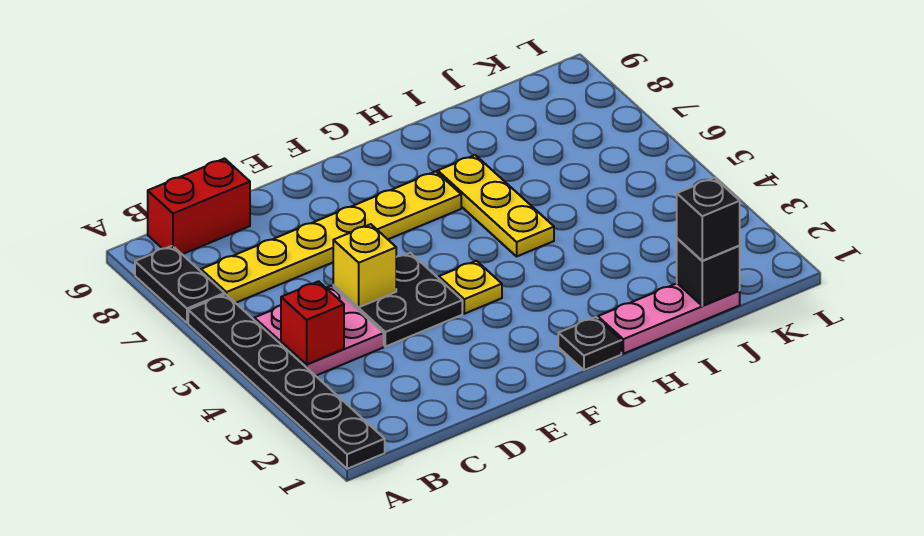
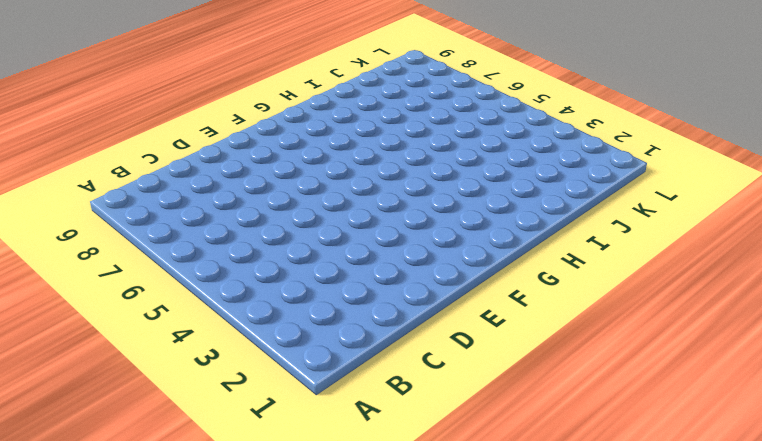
none -> black plate A1:A6 level 1
none -> black plate A7:A8 level 1
none -> pink plate B4:C5 level 1

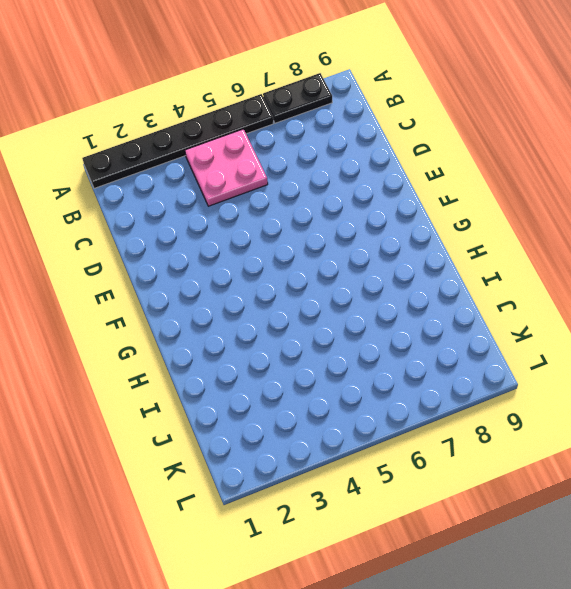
none -> yellow plate B7:G7 level 1
none -> red brick B9:C9 level 1
none -> black plate D4:E5 level 1

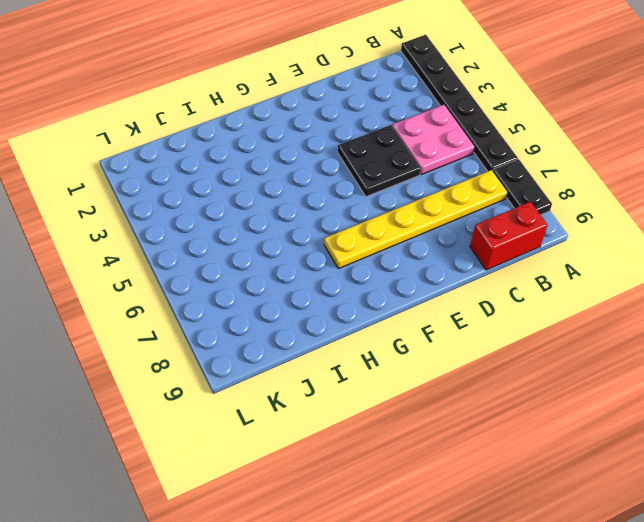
none -> yellow plate F4 level 1
none -> black plate G1 level 1
none -> pink plate H1:J1 level 1

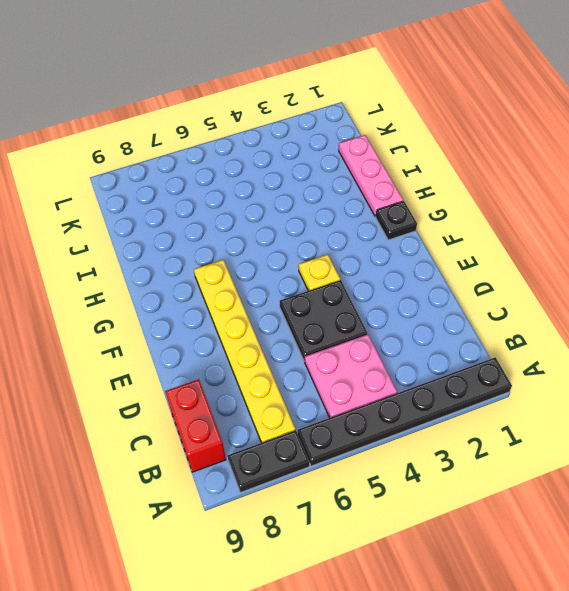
none -> yellow plate H5:H7 level 1
none -> red brick B4 level 2
none -> yellow brick D5 level 2

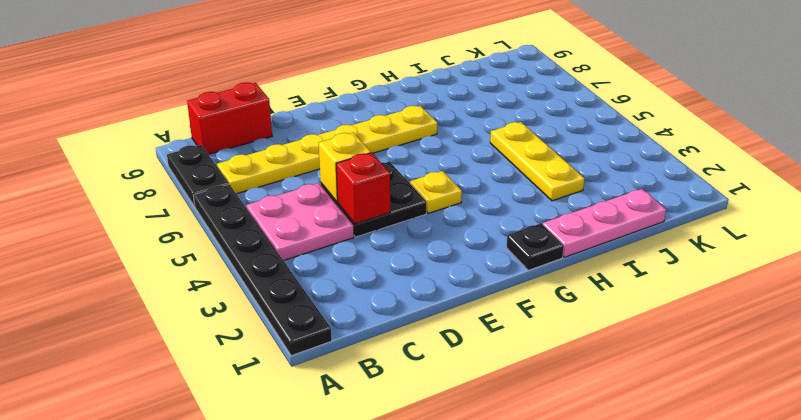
red brick D4 level 2 -> red brick B4 level 2
yellow plate I3:I5 level 1 -> yellow plate H5:H7 level 1
none -> black brick J1 level 2
none -> black brick J1 level 3

